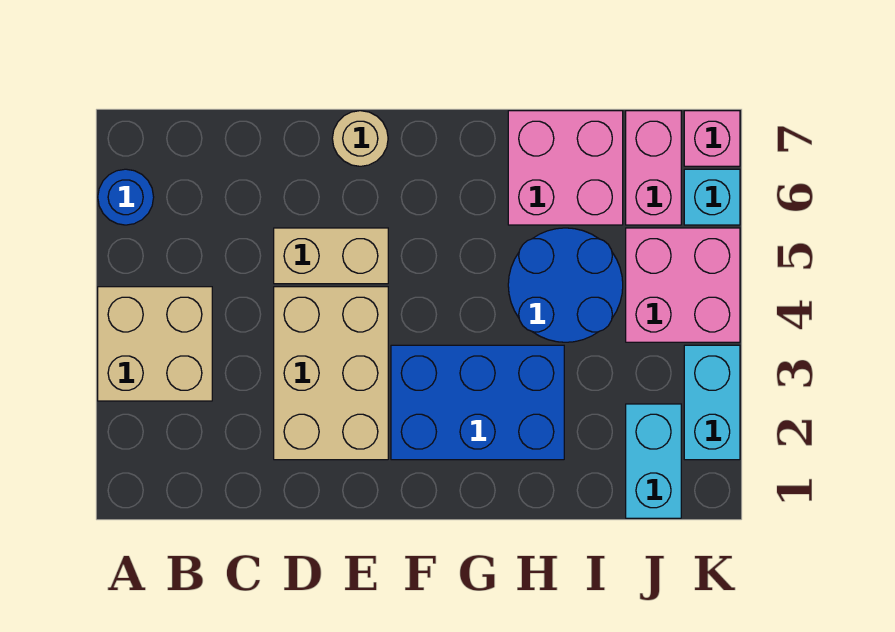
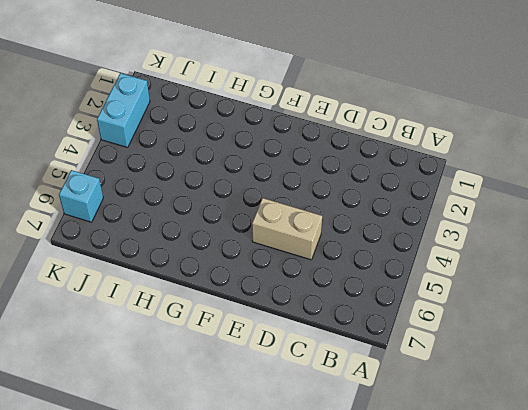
none -> tan brick A3:B4 level 1
none -> blue round brick A6 level 1
none -> tan brick D2:E4 level 1

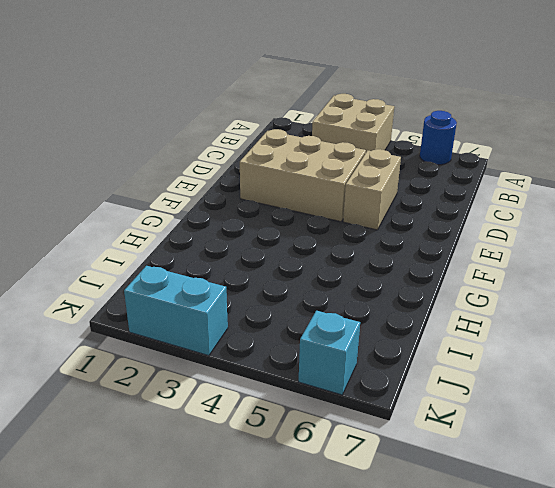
none -> tan round brick E7 level 1
none -> blue brick F2:H3 level 1
none -> blue round brick H4:I5 level 1

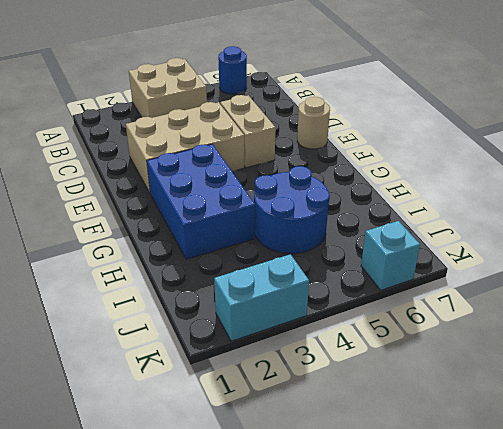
none -> pink brick H6:I7 level 1
none -> cyan brick J1:J2 level 1
none -> pink brick J4:K5 level 1

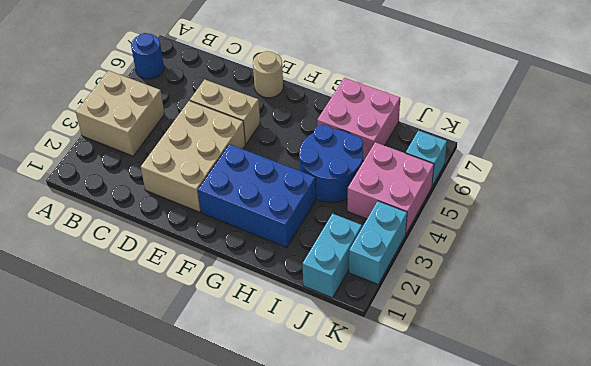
none -> pink brick J6:J7 level 1
none -> pink brick K7 level 1

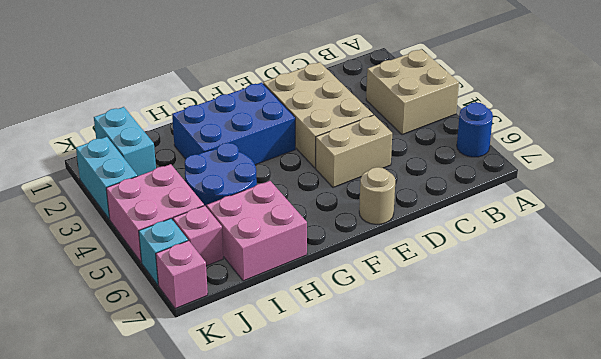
pink brick J6 level 1 -> pink brick J6:J7 level 1

